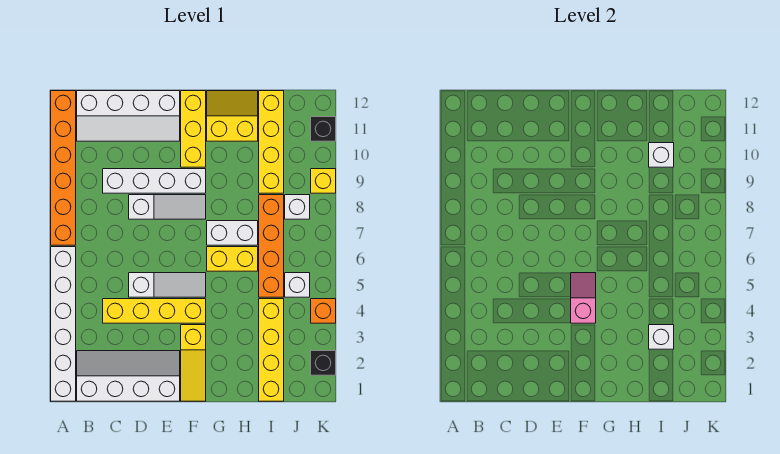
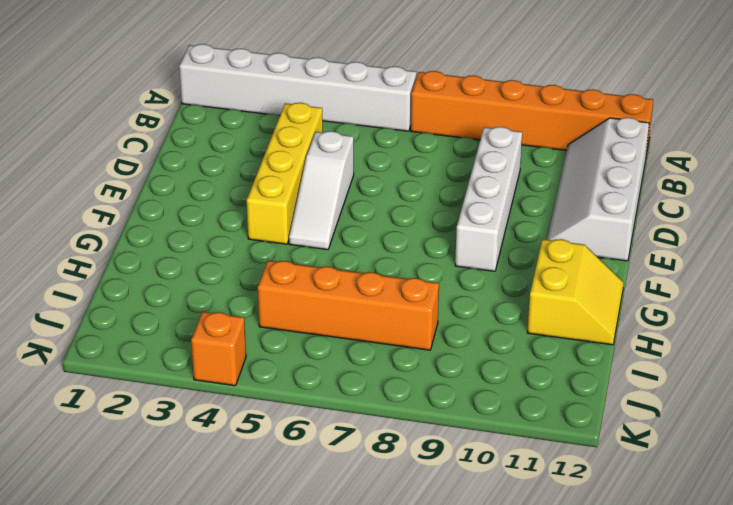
none -> white slope B1:E2 level 1 top 1
none -> white slope D8:F8 level 1 top D
none -> yellow slope F1:F3 level 1 top 3

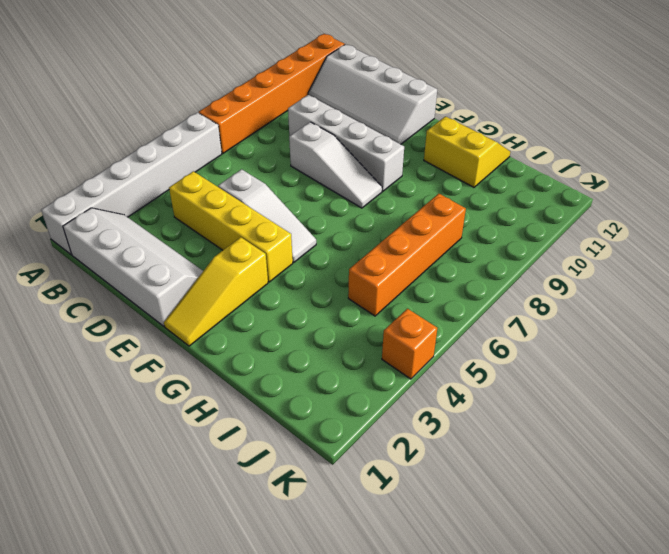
none -> yellow brick F10:F12 level 1
none -> yellow brick G6:H6 level 1
none -> white brick G7:H7 level 1

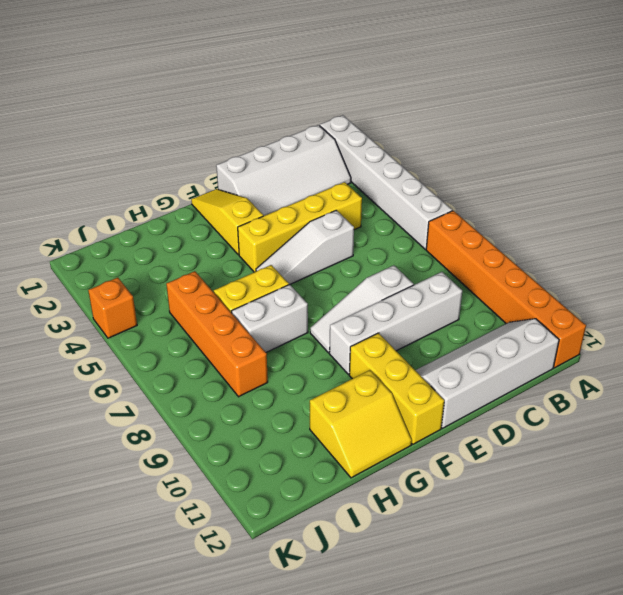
none -> yellow brick I1:I4 level 1
none -> yellow brick I9:I12 level 1
none -> white brick J5 level 1

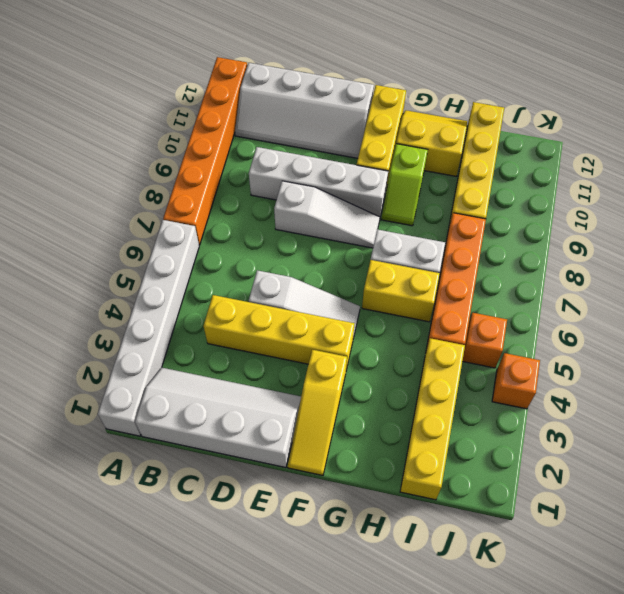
lime slope G9:G10 level 1 top 10 -> none
orange brick J5 level 1 -> white brick J5 level 1
none -> white brick J8 level 1
none -> black brick K2 level 1
none -> yellow brick K9 level 1

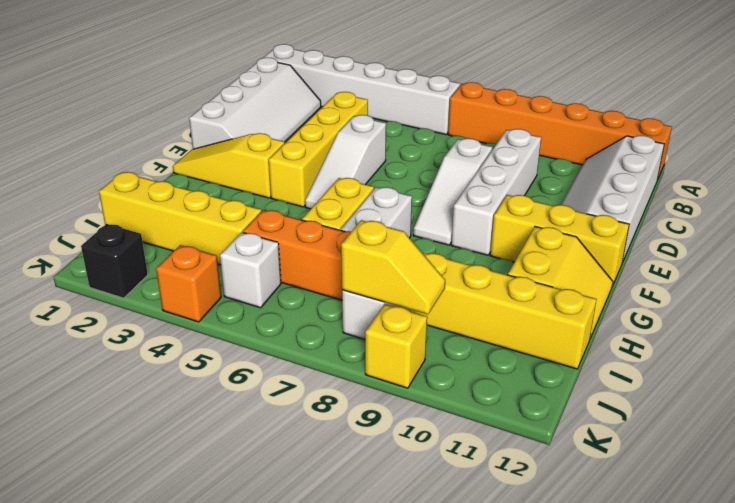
yellow slope J8:J9 level 2 top 8 -> none
none -> black brick K11 level 1
none -> pink slope F4:F5 level 2 top 4
none -> white brick I3 level 2

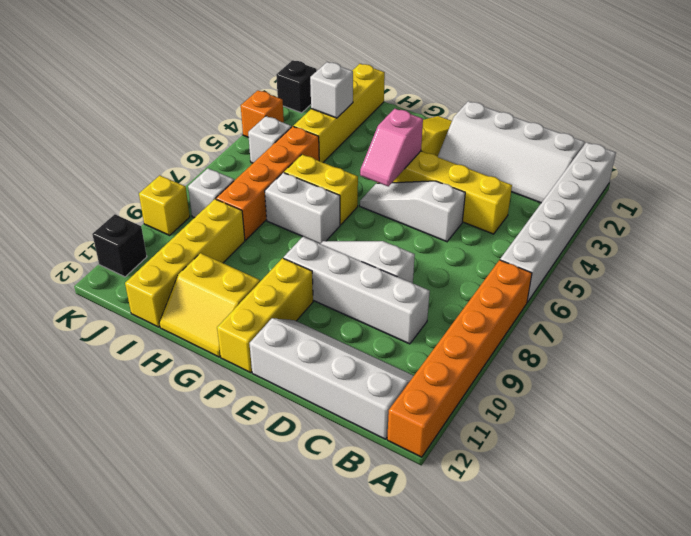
none -> white brick I10 level 2

